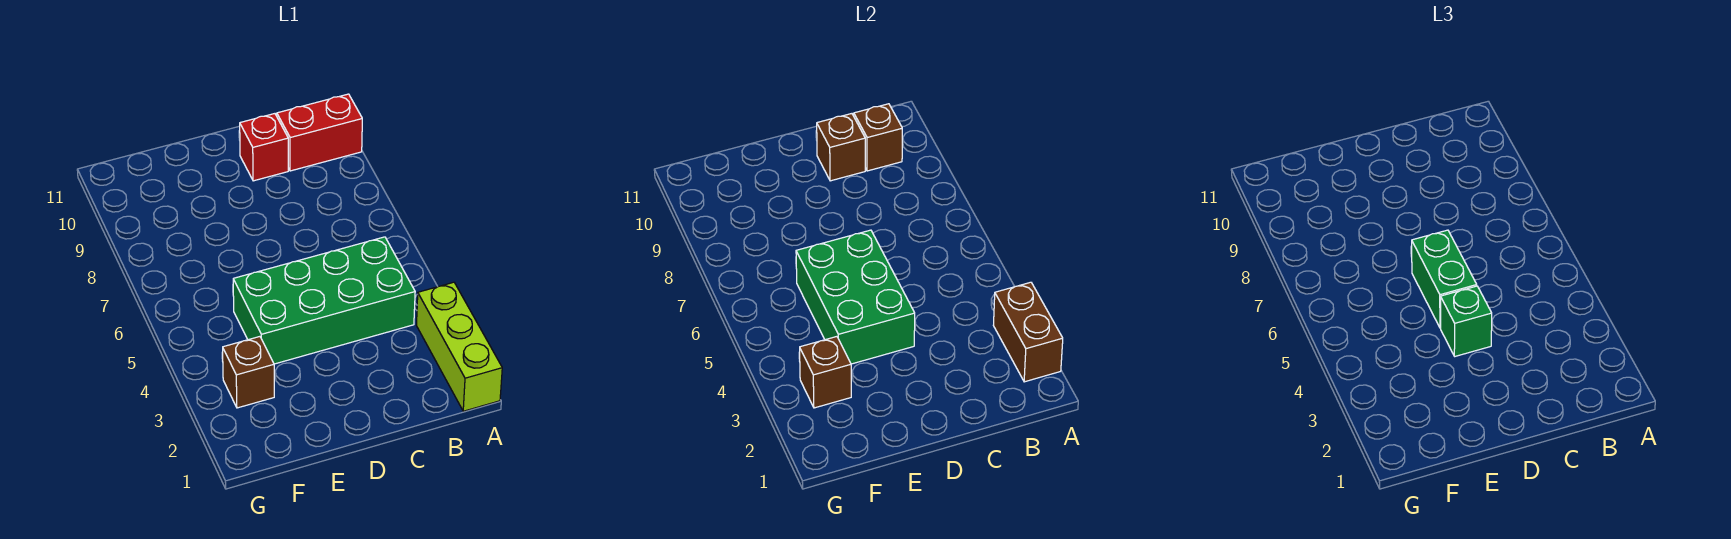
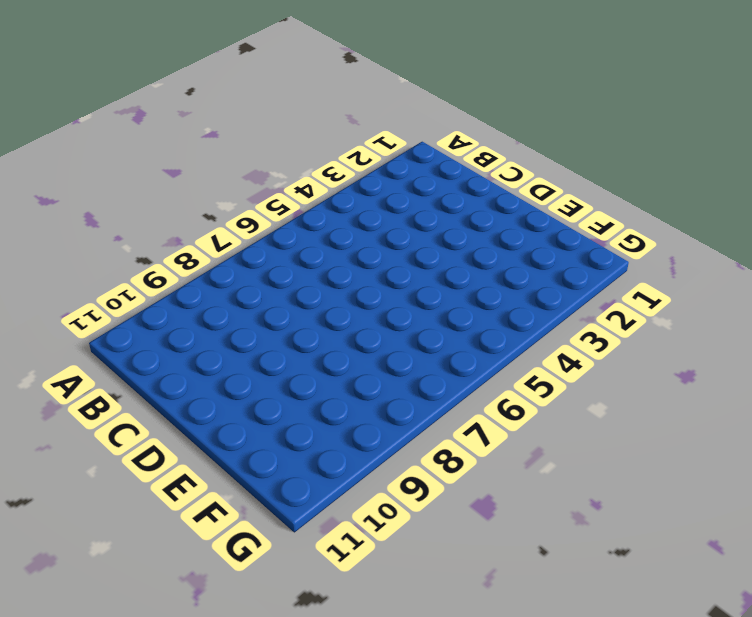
none -> lime brick A1:A3 level 1
none -> red brick A10:B10 level 1
none -> green brick B4:E5 level 1

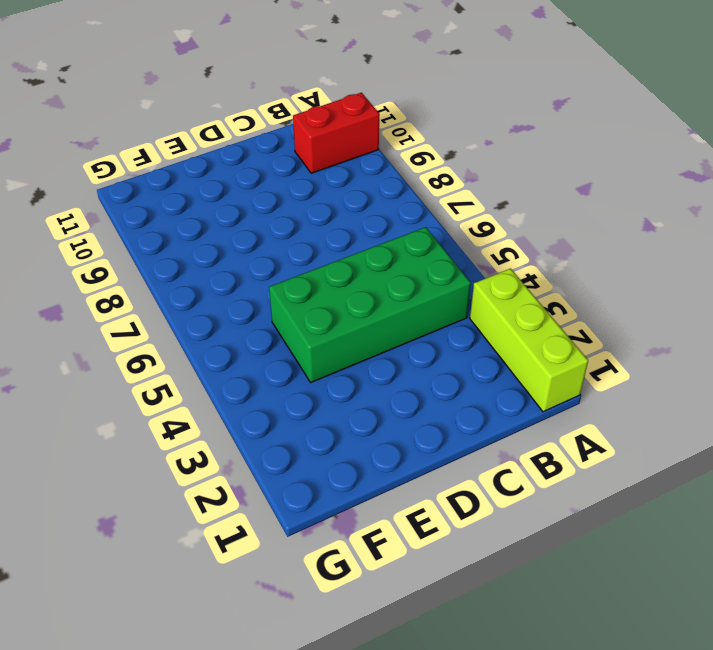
none -> red brick C10 level 1
none -> brown brick F3 level 1
none -> brown brick A2:A3 level 2

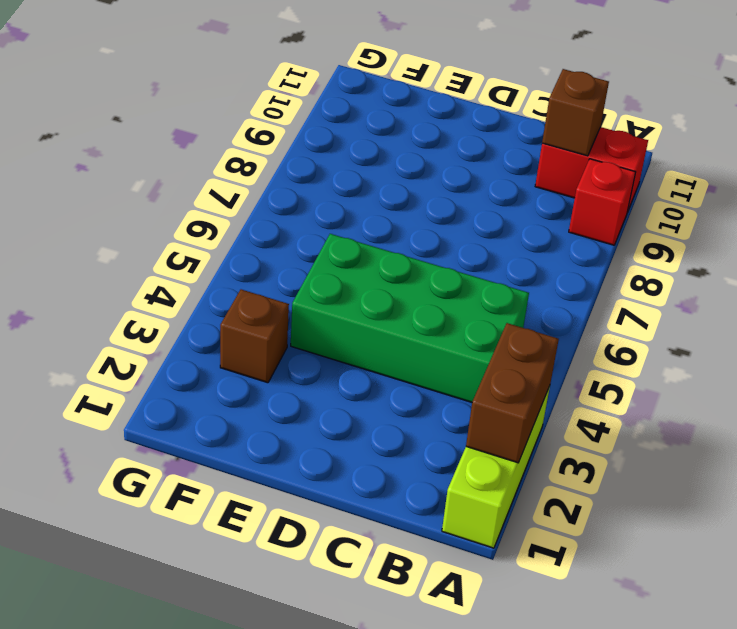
red brick A9 level 1 -> red brick C10 level 1
none -> brown brick C10 level 2
none -> green brick D4:E6 level 2
none -> brown brick F3 level 2

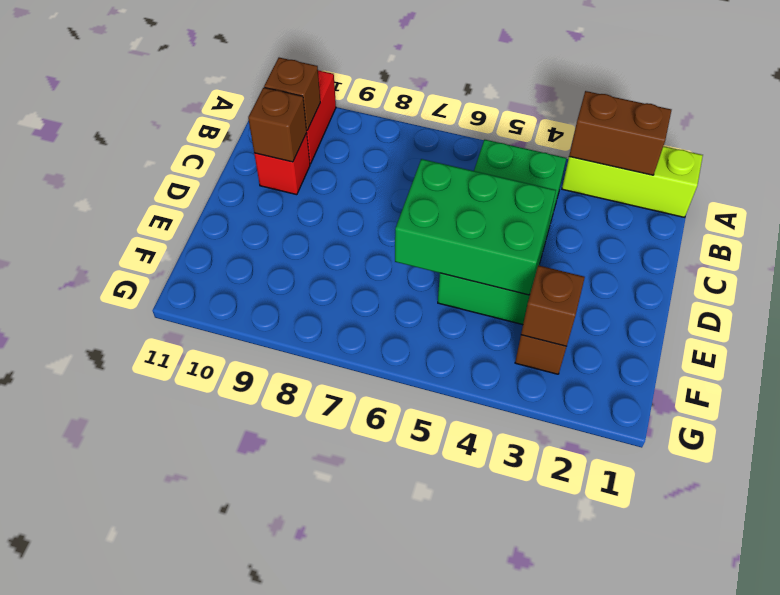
none -> green brick D4 level 3
none -> green brick D5:D6 level 3

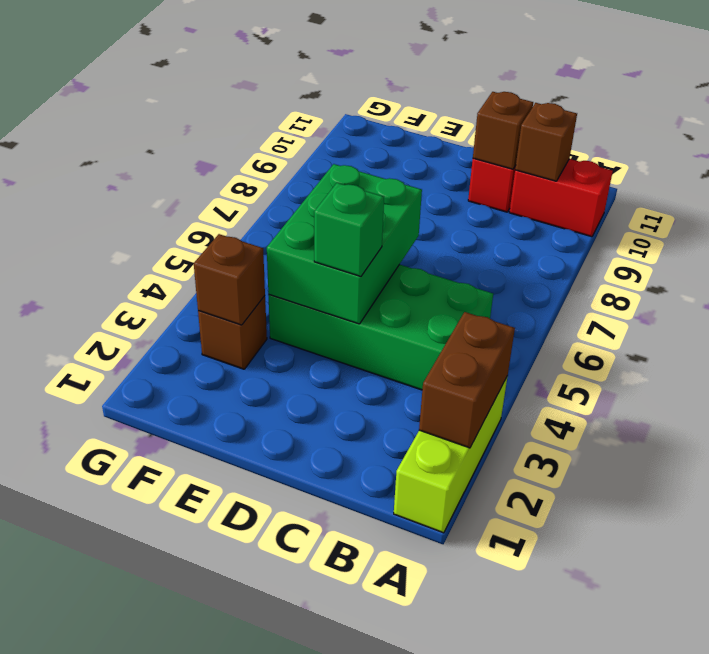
none -> green brick D5:D6 level 3

